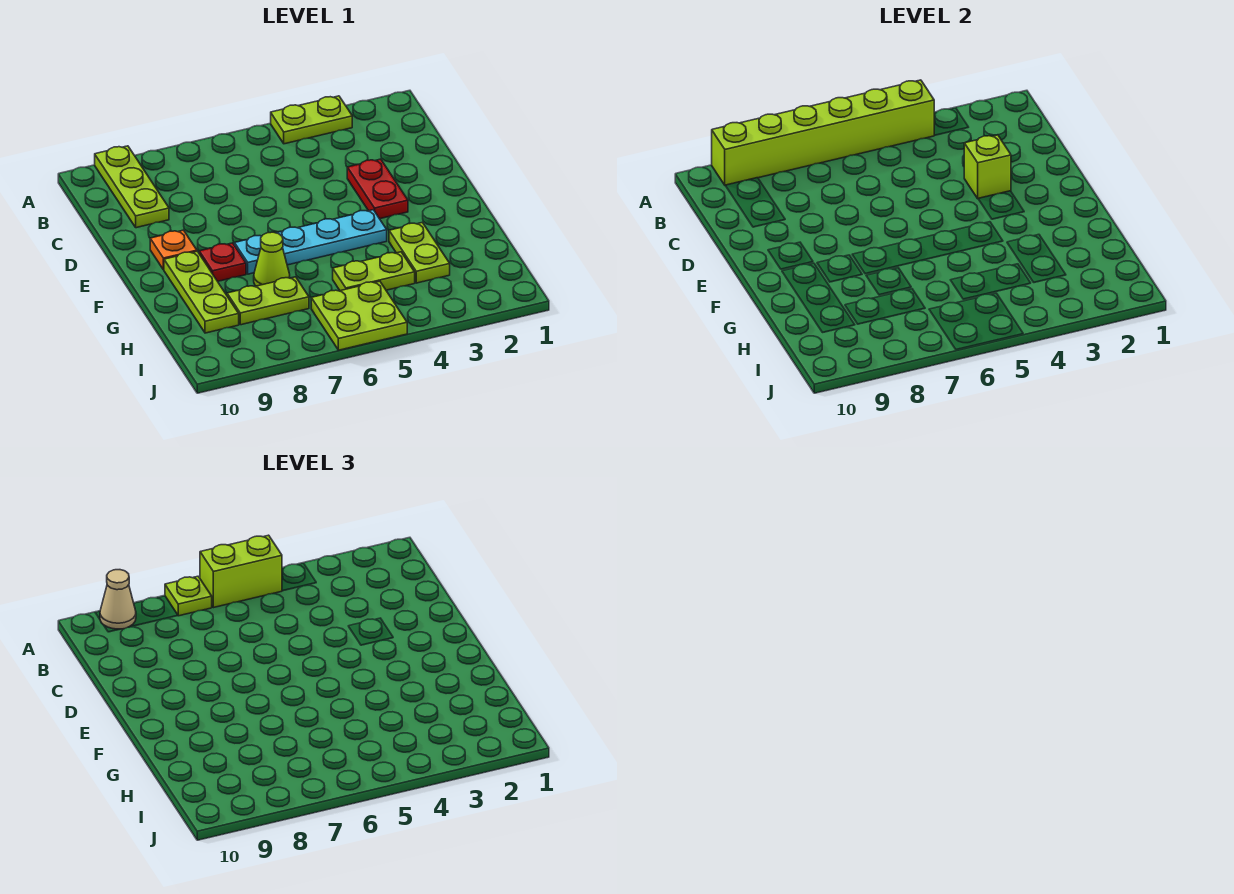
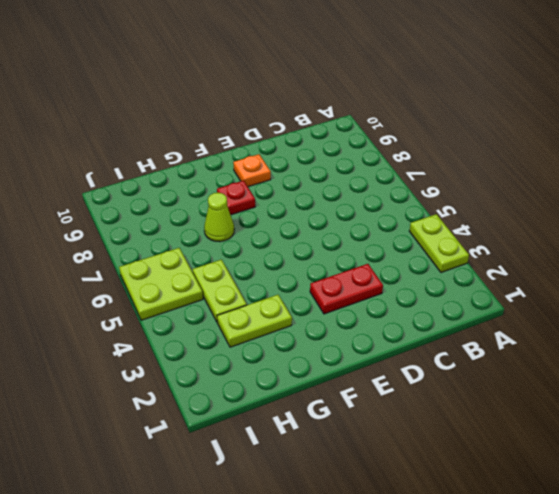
none -> lime plate A9:C9 level 1
none -> cyan plate F4:F7 level 1
none -> lime plate F9:H9 level 1

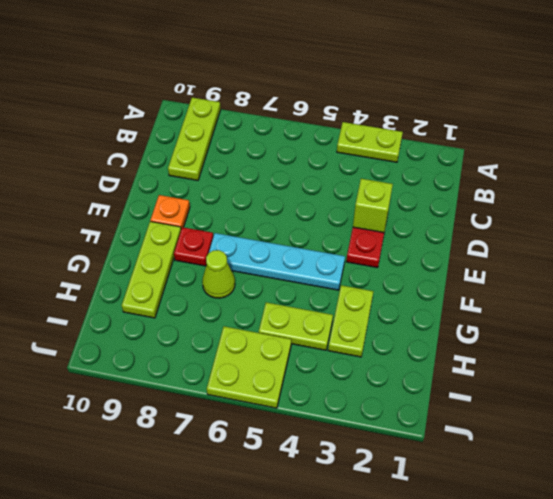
none -> lime plate H7:H8 level 1
none -> lime brick A4:A9 level 2
none -> lime brick A5:A6 level 3

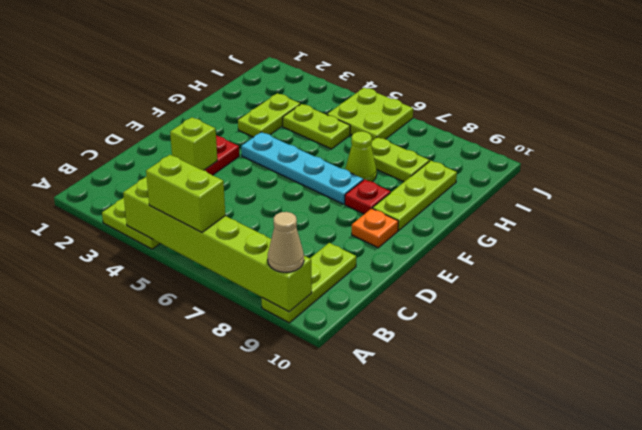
none -> lime plate A7 level 3

